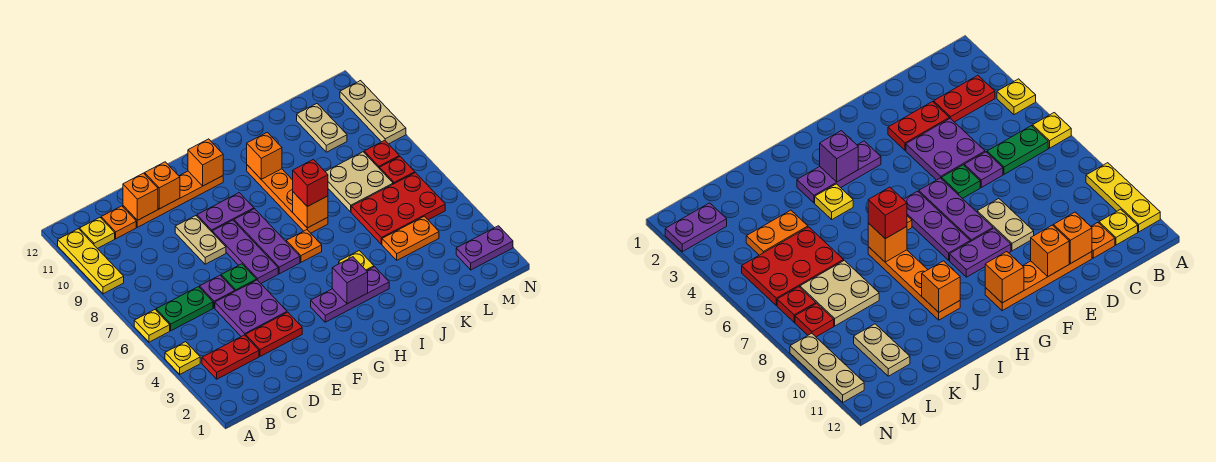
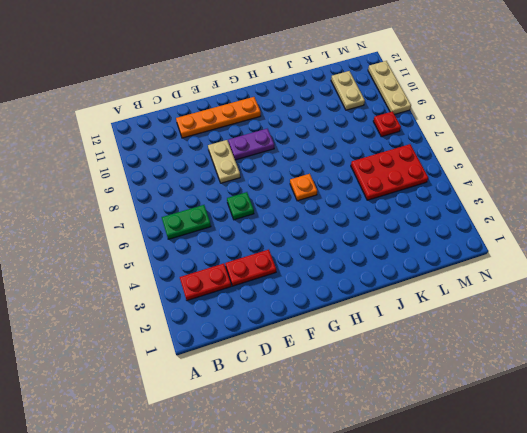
none -> yellow plate A4 level 1
none -> yellow plate A6 level 1
none -> yellow plate A9:A11 level 1
none -> yellow plate B11 level 1

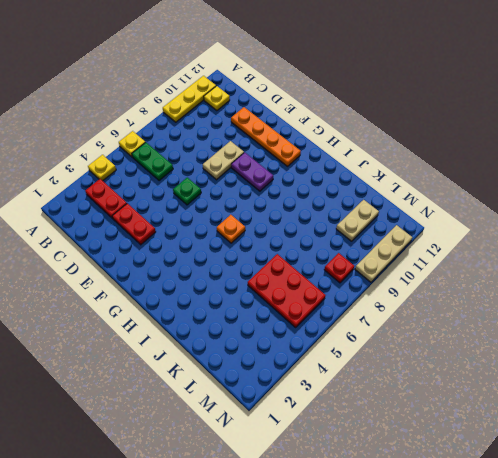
none -> orange plate C11 level 1
none -> purple plate D4:E5 level 1
none -> purple plate D6 level 1
none -> purple plate F6:F8 level 1

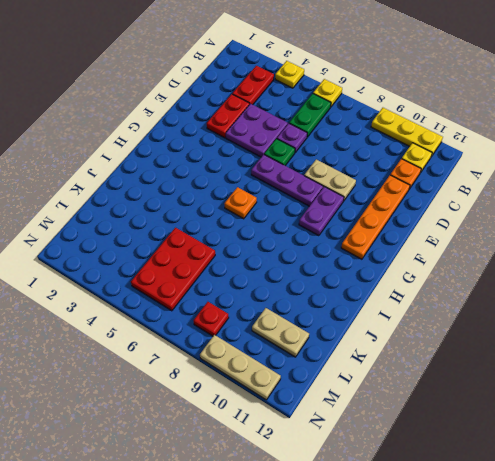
none -> purple plate G3:I3 level 1
none -> purple plate G6:G8 level 1
none -> yellow plate I4 level 1
none -> orange plate I7:I10 level 1

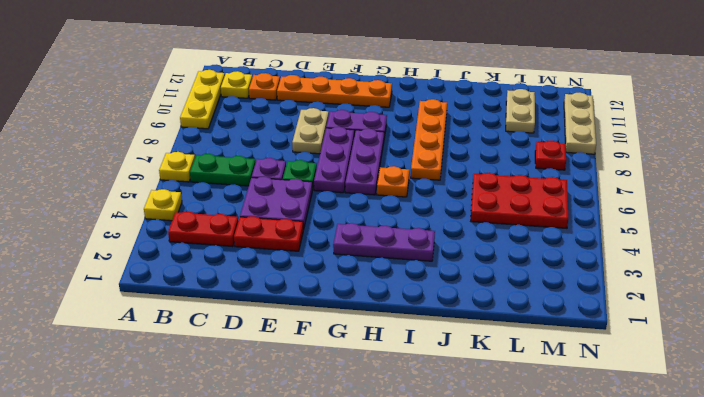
none -> yellow plate I4 level 1
none -> orange plate K4:L4 level 1
none -> tan plate K7:L8 level 1
none -> purple plate M2:N2 level 1

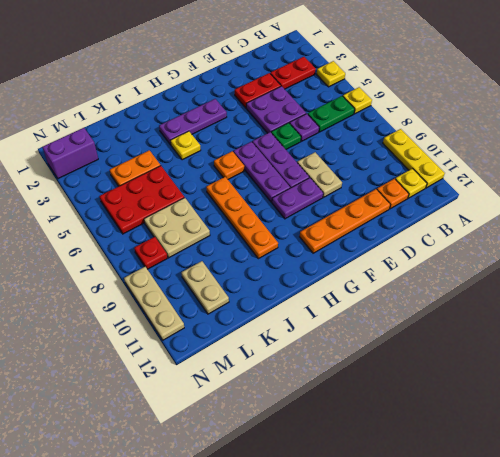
purple brick M2:N2 level 1 -> purple plate M2:N2 level 1
none -> red plate M7 level 1
none -> orange brick D11 level 2
none -> orange brick E11 level 2
none -> orange brick G11 level 2

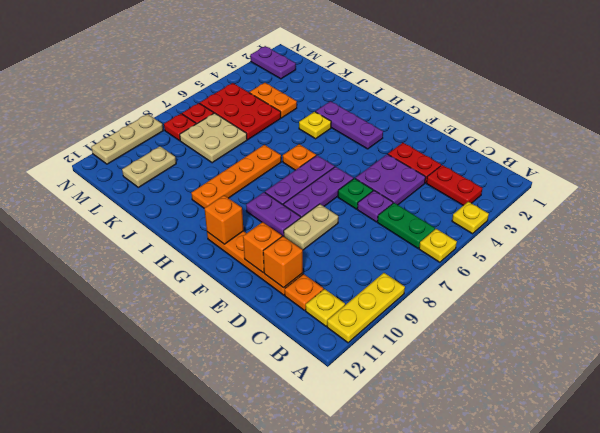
none -> purple brick H3 level 2
none -> orange brick I7 level 2
none -> orange brick I10 level 2
none -> red brick I7 level 3

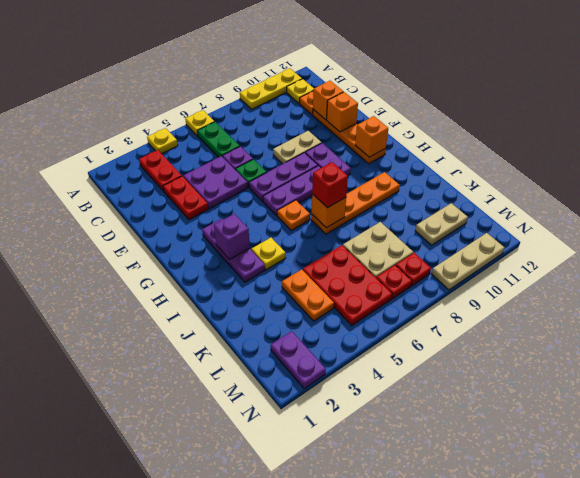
none -> orange brick I10 level 2

